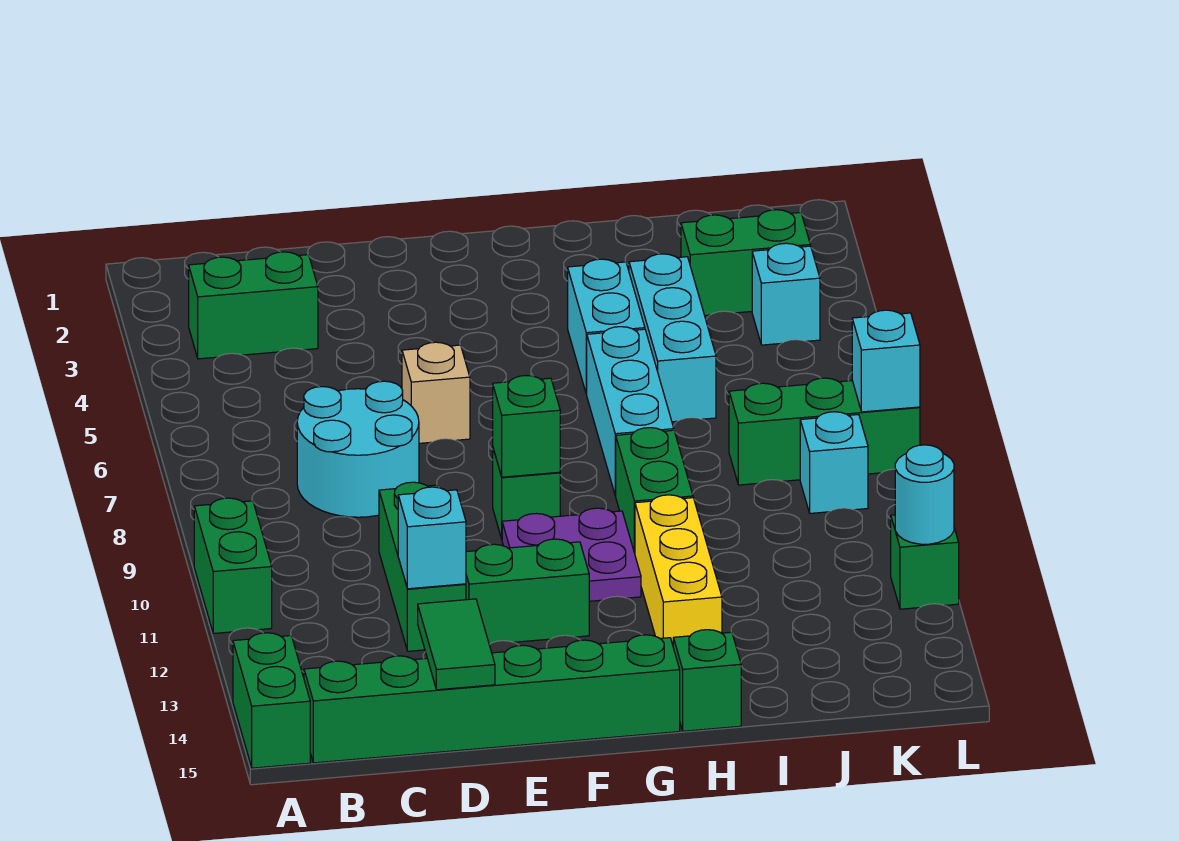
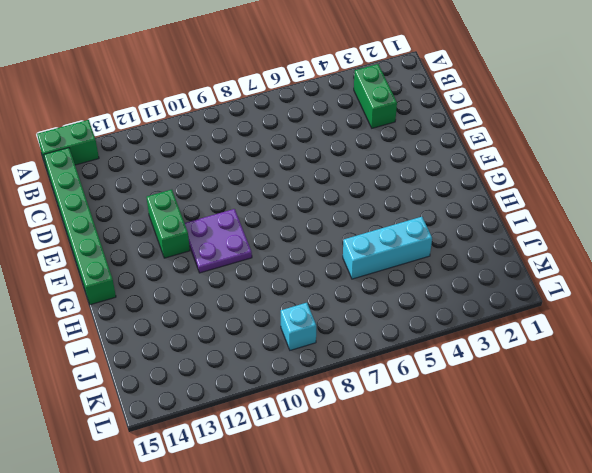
none -> green brick A10:A11 level 1
none -> cyan round brick C7:D8 level 1
none -> green brick D10:D12 level 1

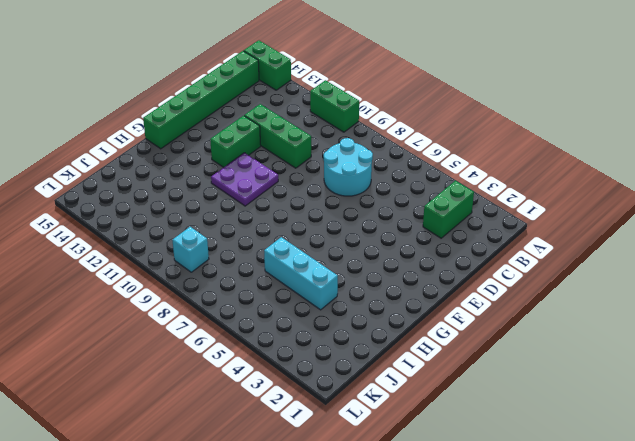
none -> tan brick E6 level 1
none -> green brick F9 level 1
none -> cyan brick H4:H5 level 1

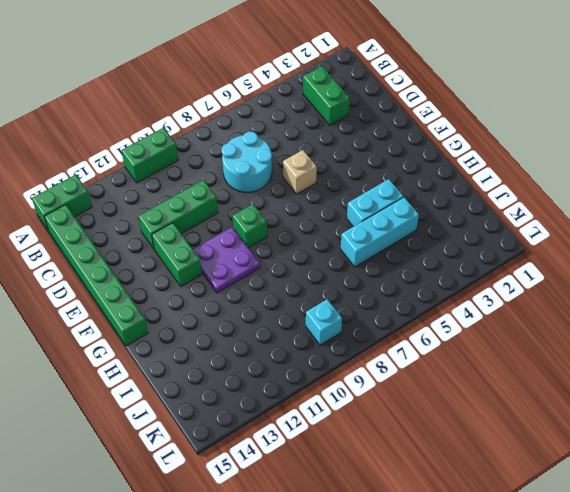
none -> cyan brick H6:H8 level 1
none -> green brick H9:H10 level 1
none -> yellow brick H11:H13 level 1

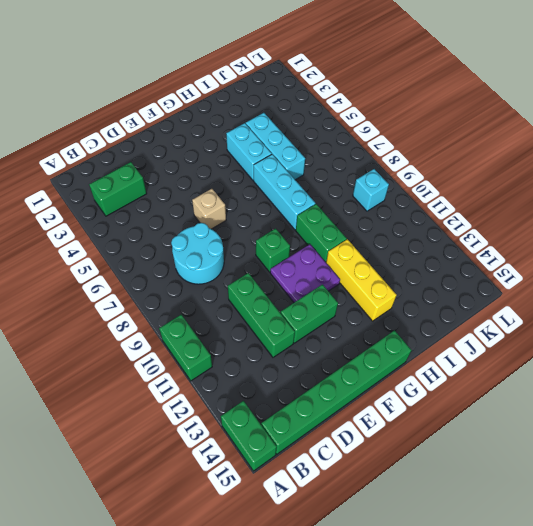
none -> green brick H15 level 1
none -> green brick J3:K3 level 1
none -> green brick J8:L8 level 1

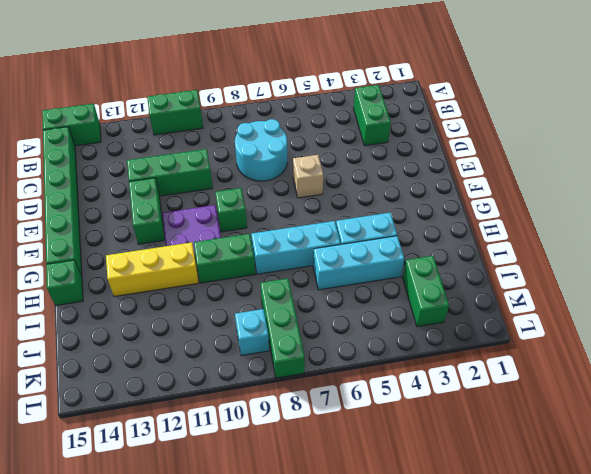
none -> cyan brick K4 level 1
none -> green brick L12 level 1
none -> cyan brick D12 level 2

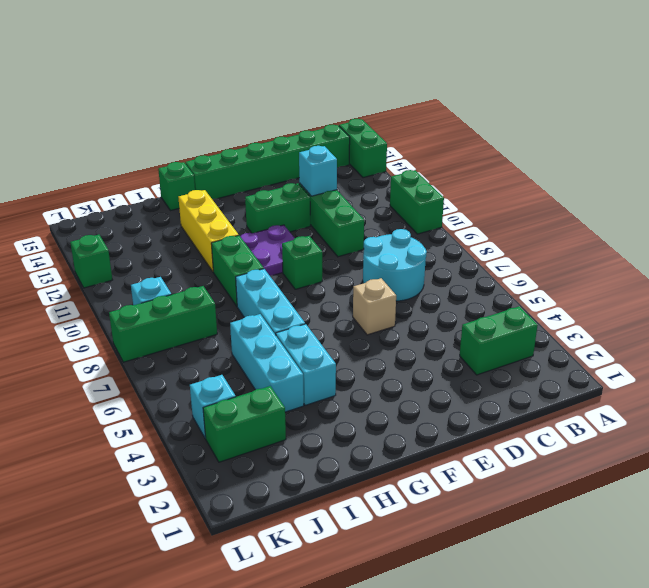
none -> green tile D14:D15 level 2
none -> green brick F9 level 2
none -> cyan brick L8 level 2

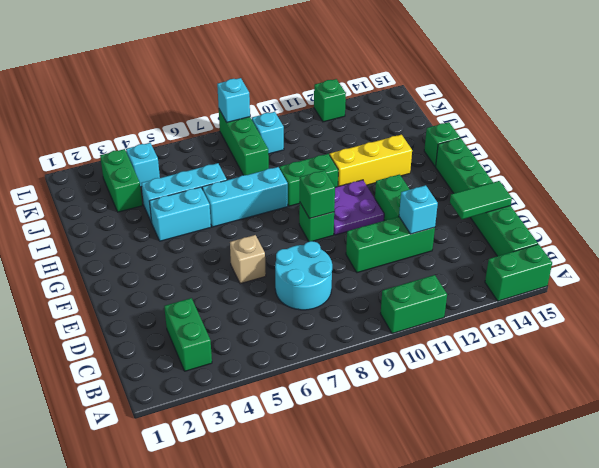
none -> cyan round brick L12 level 2

